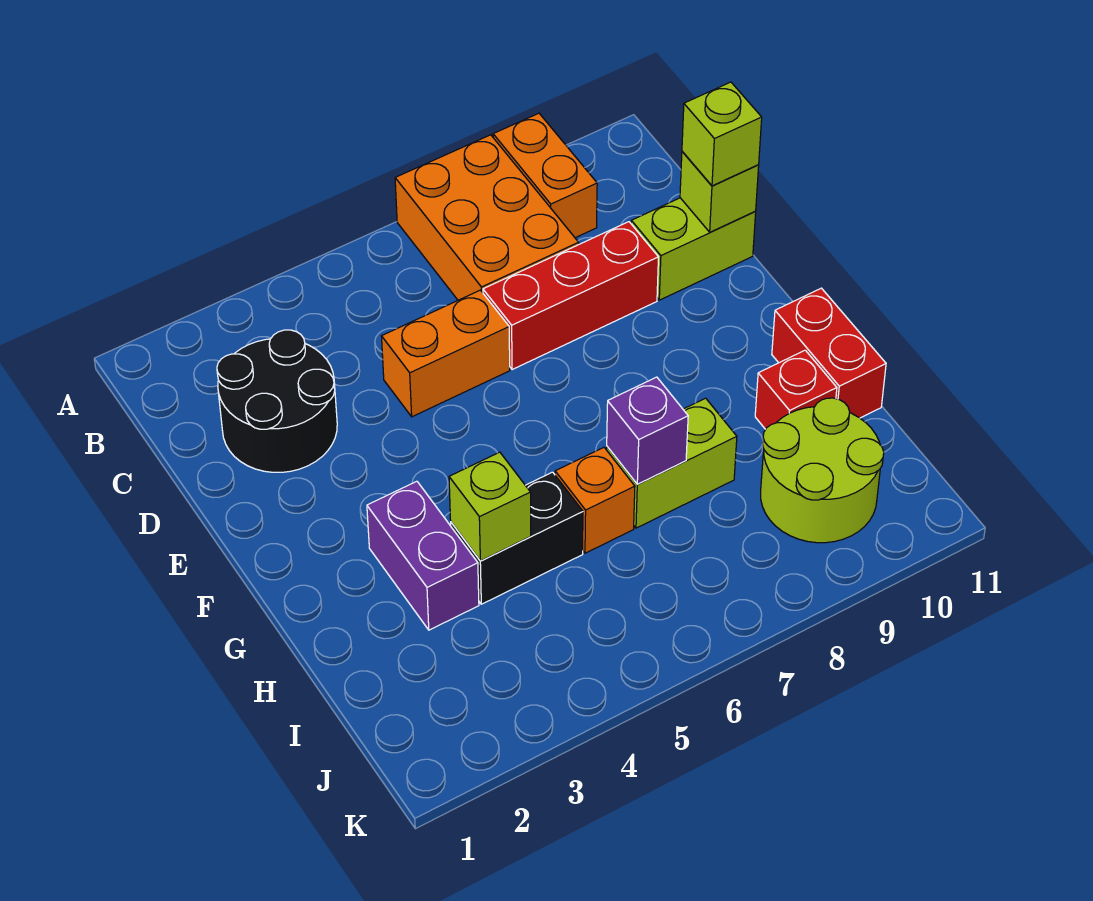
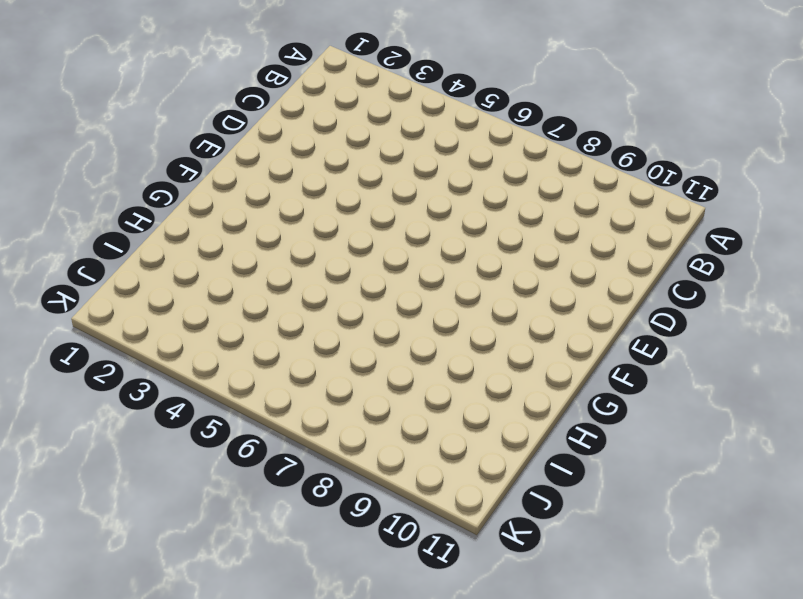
none -> orange brick A7:C8 level 1
none -> orange brick A9:B9 level 1
none -> black round brick C2:D3 level 1

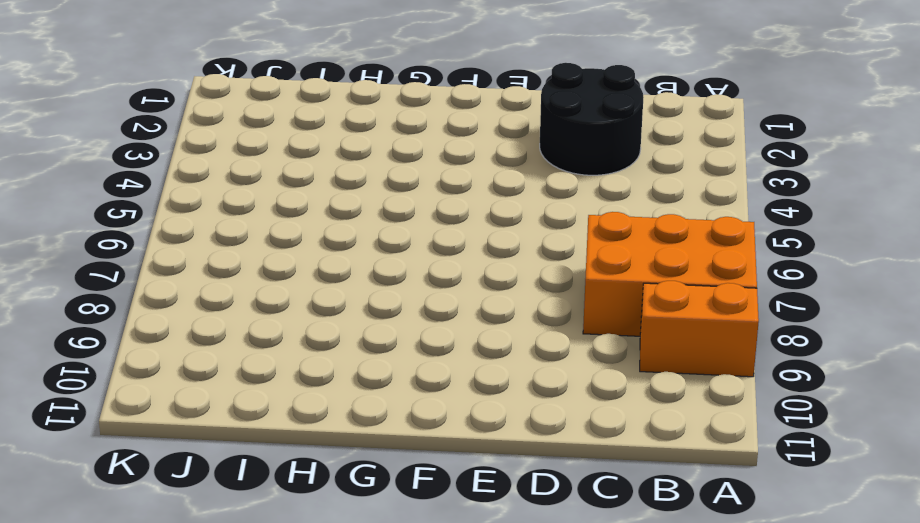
none -> orange brick D5:D6 level 1
none -> red brick D7:D9 level 1
none -> lime brick D10:D11 level 1

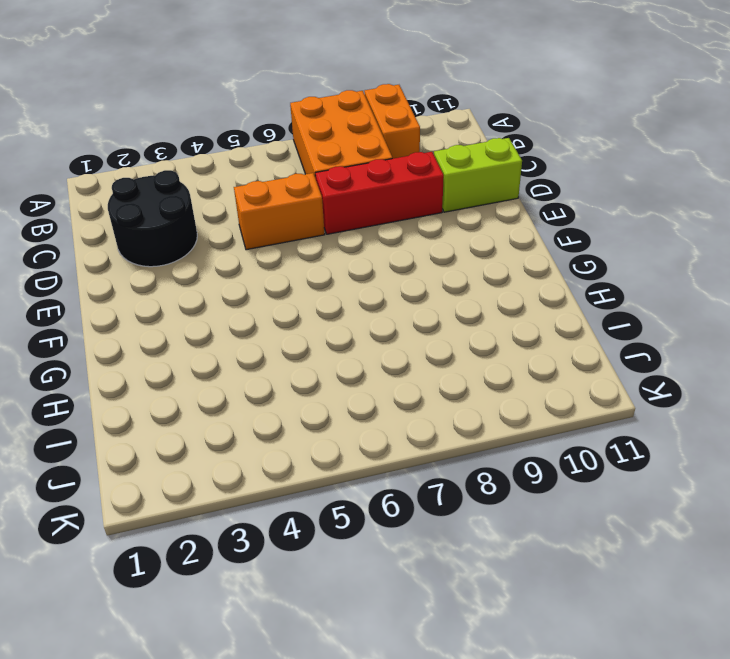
none -> purple brick G3:H3 level 1
none -> red brick G11:H11 level 1
none -> black brick H4:H5 level 1

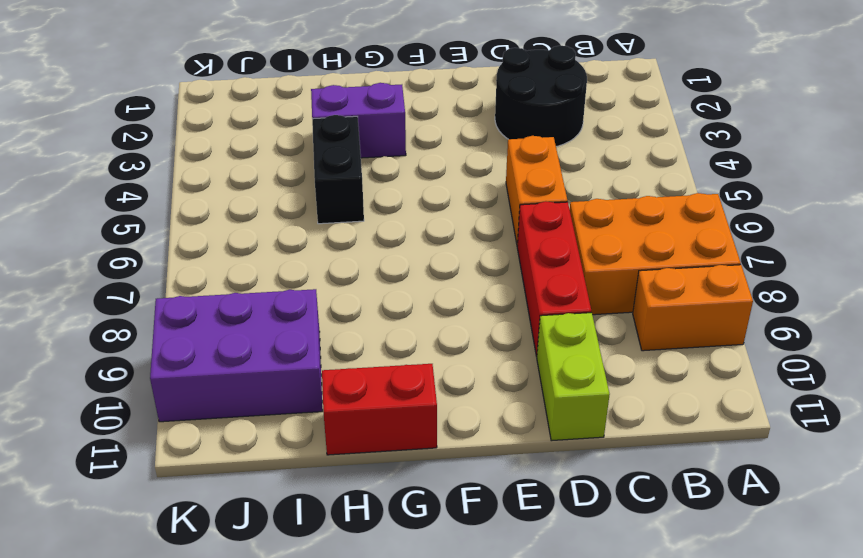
purple brick I9:K10 level 1 -> lime round brick I9:J10 level 1
none -> orange brick H6 level 1
none -> lime brick H7:H8 level 1
none -> red brick H10 level 1

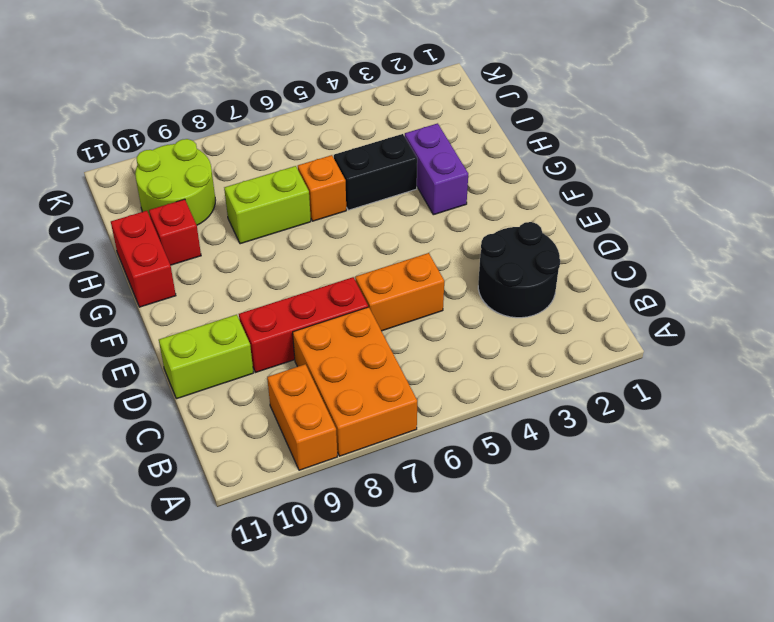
none -> lime brick D11 level 2
none -> lime brick H4 level 2
none -> purple brick H7 level 2

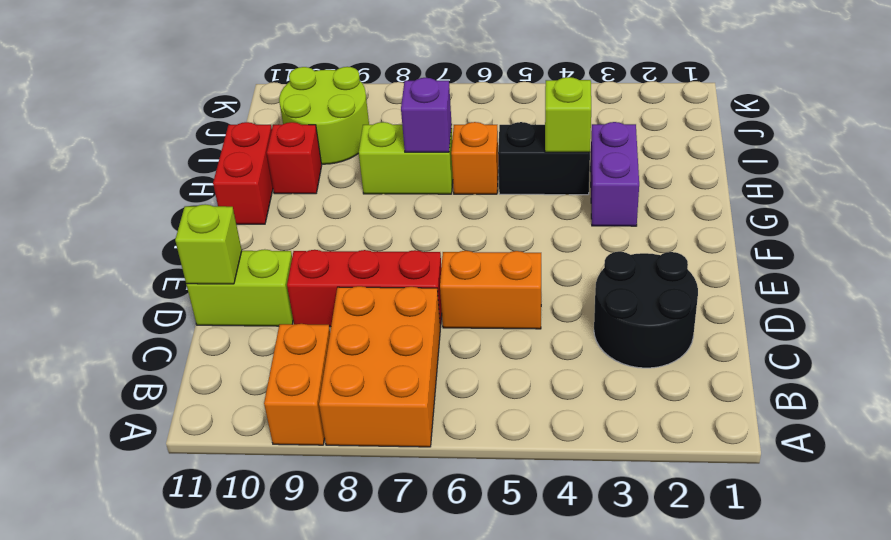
none -> lime brick D11 level 3

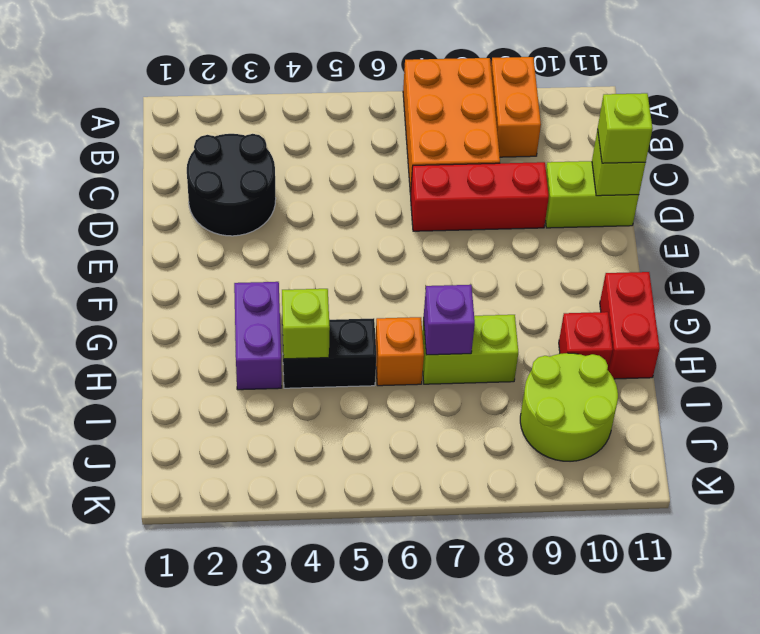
none -> orange brick D5:D6 level 1

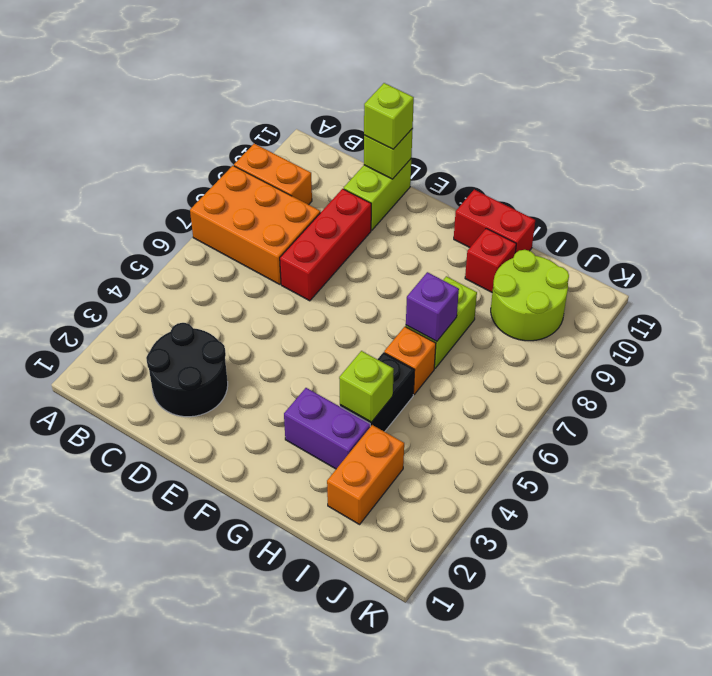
orange brick I2:I3 level 1 -> orange brick D5:D6 level 1

